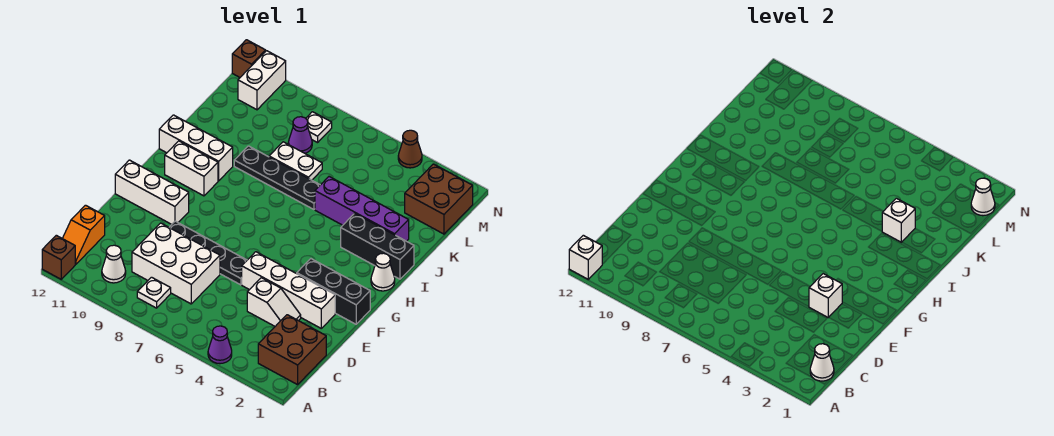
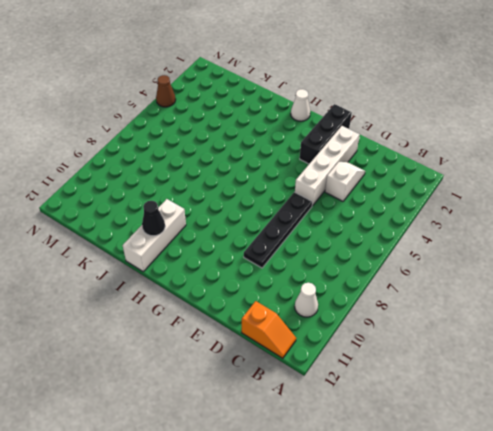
black cone I11 level 2 -> none
none -> purple cone A4 level 1
none -> brown brick A12 level 1
none -> brown brick B1:C2 level 1
none -> white plate B8 level 1

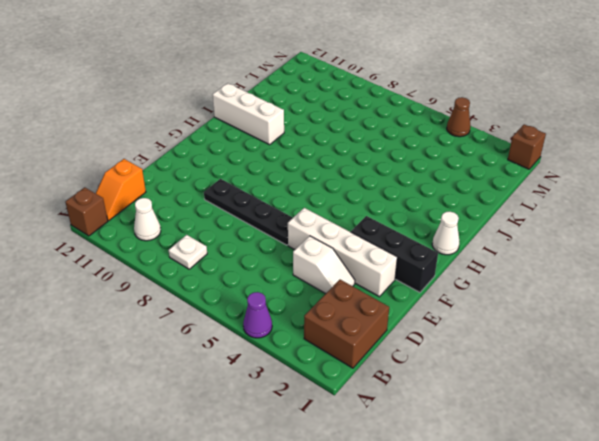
brown brick N1 level 1 -> brown brick N12 level 1
none -> white brick C7:D9 level 1
none -> white brick F10:F12 level 1
none -> white brick H10:H11 level 1
none -> black brick I1:I3 level 1

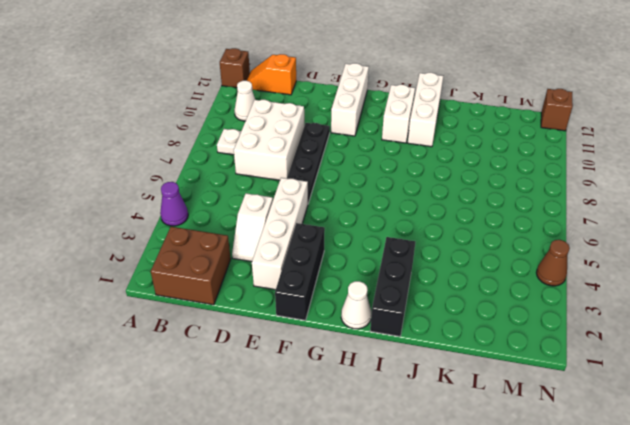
none -> purple brick J2:J5 level 1
none -> black plate J6:J9 level 1
none -> white plate K7:K8 level 1
none -> brown brick L1:M2 level 1

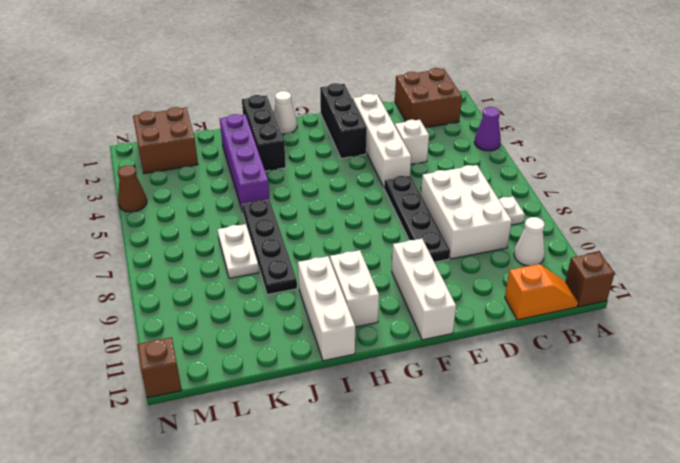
none -> purple cone L8 level 1
none -> white plate M8 level 1
none -> white brick M11:N11 level 1
none -> white brick A12 level 2

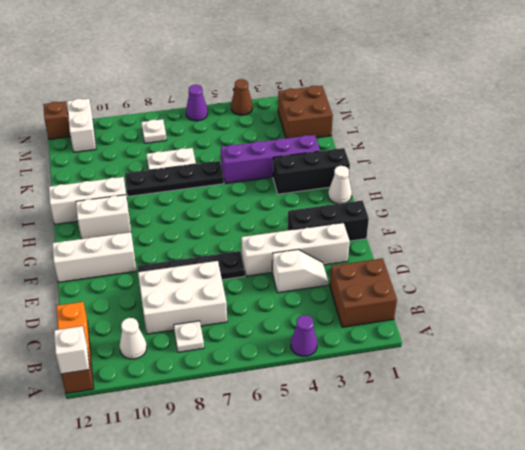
purple cone N6 level 1 -> purple cone L8 level 1
none -> white cone B1 level 2
none -> white brick E3 level 2
none -> white brick J3 level 2
none -> white cone M1 level 2

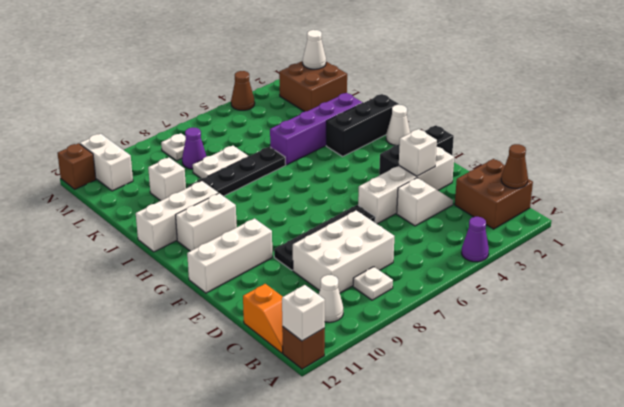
brown cone B1 level 2 -> white cone B1 level 2
white brick K10 level 1 -> white brick J3 level 2

